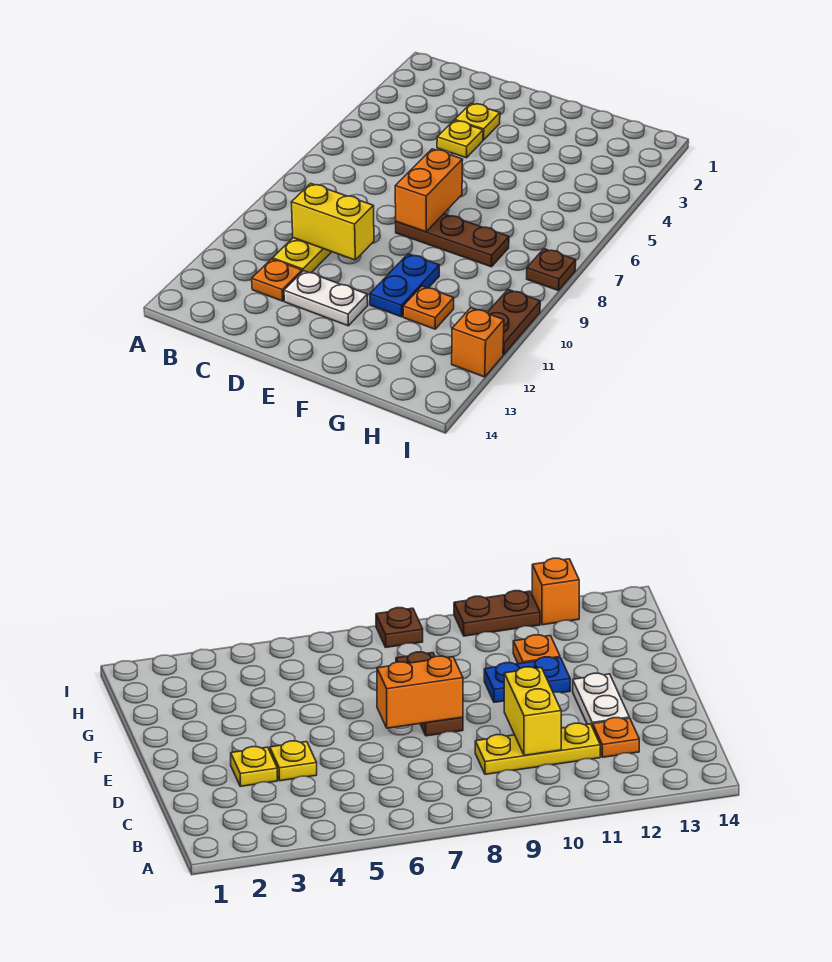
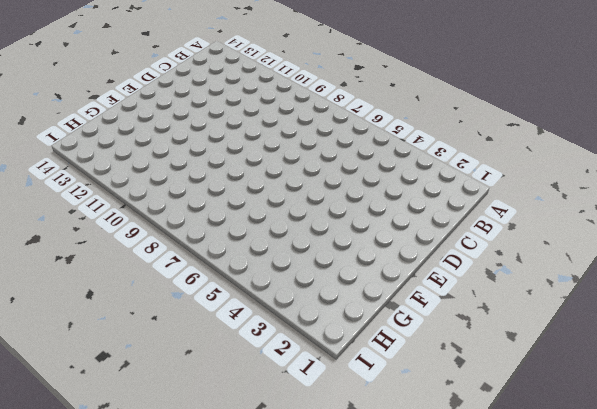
none -> yellow plate C9:C11 level 1
none -> orange plate C12 level 1
none -> yellow plate D3 level 1

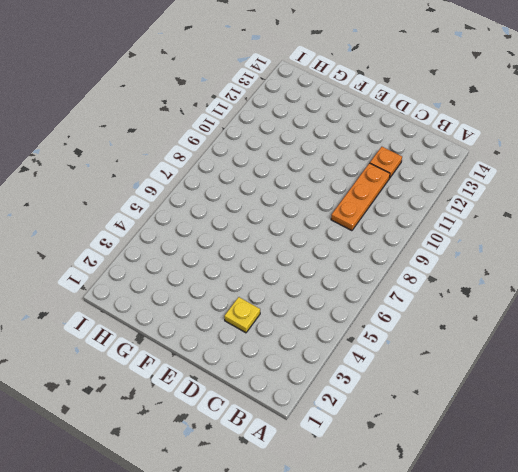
orange plate C9:C11 level 1 -> yellow plate C9:C11 level 1
none -> yellow plate D4 level 1
none -> white plate D12:E12 level 1
none -> brown plate E8:G8 level 1

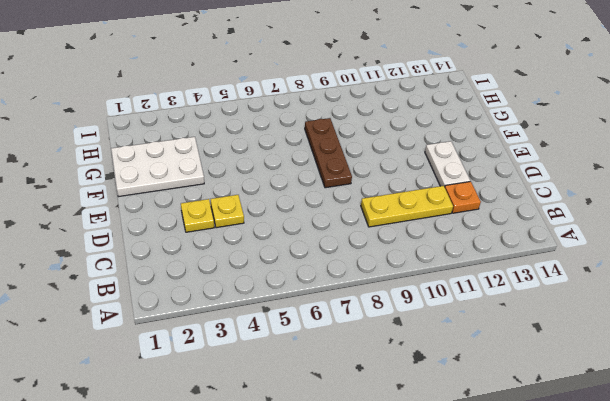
white plate F1:G3 level 1 -> none
none -> blue plate F10:F11 level 1
none -> orange plate G11 level 1
none -> brown plate I8 level 1

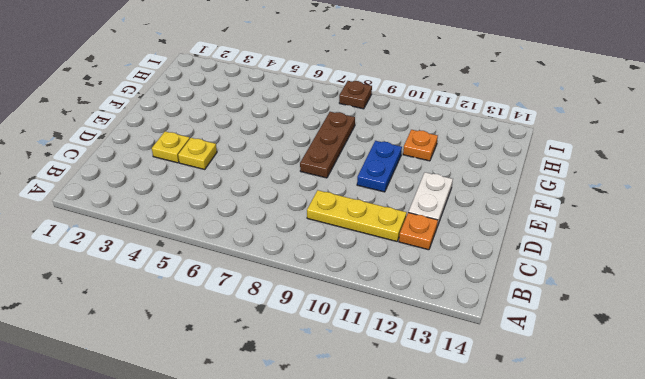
blue plate E10:F10 level 1 -> blue plate F10:F11 level 1
none -> brown plate I10:I11 level 1
none -> orange brick I12 level 1
none -> yellow brick C10:D10 level 2

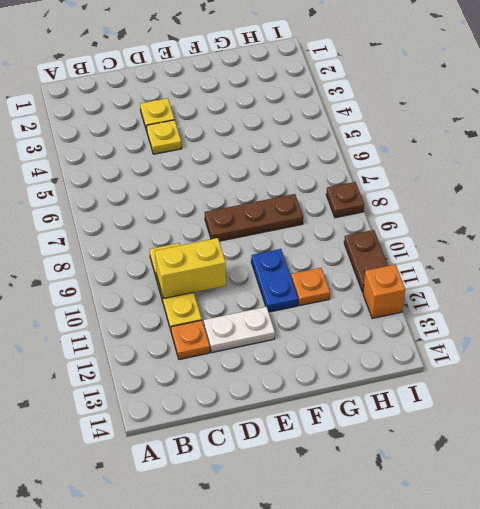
none -> orange brick E7:E8 level 2

